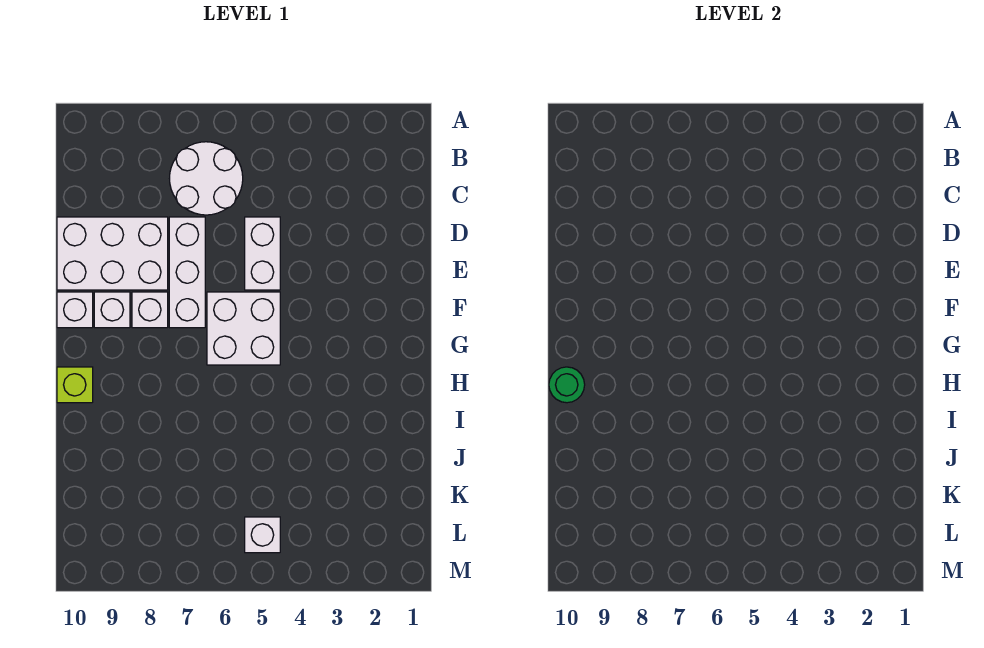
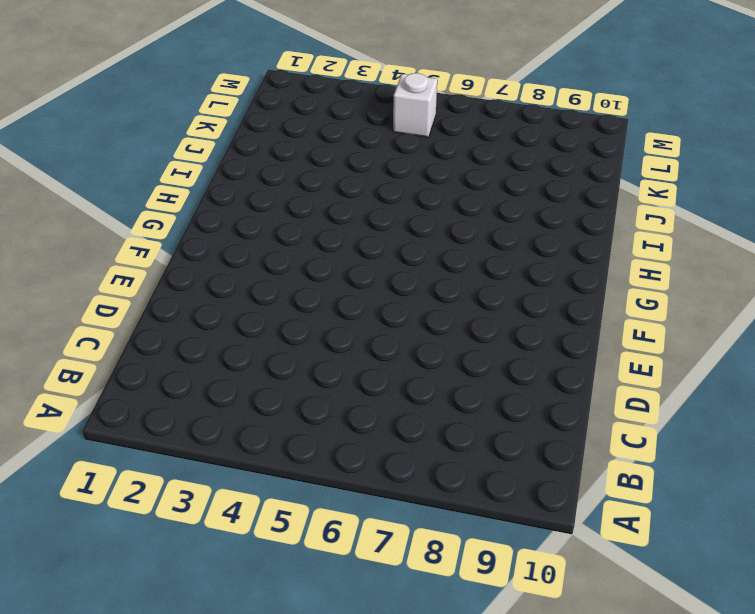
none -> white round brick B6:C7 level 1
none -> white brick D5:E5 level 1

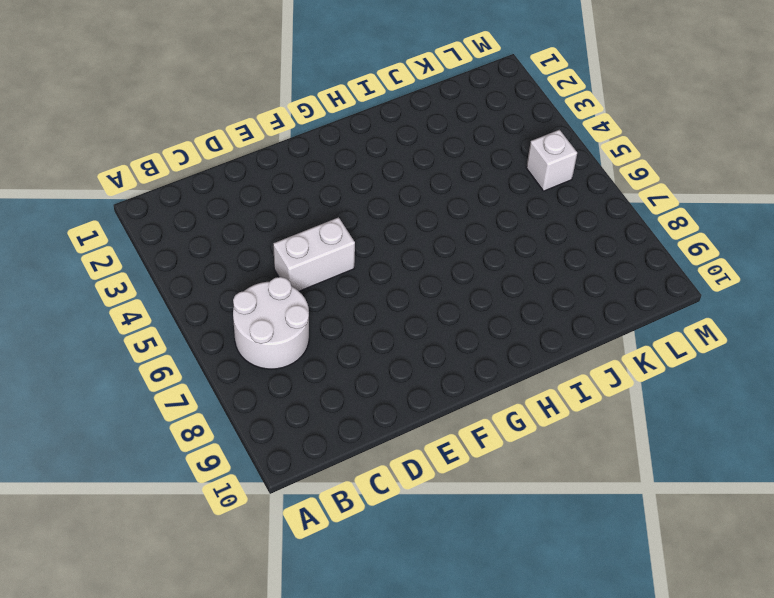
none -> white brick D7:F7 level 1
none -> white brick D8:E10 level 1

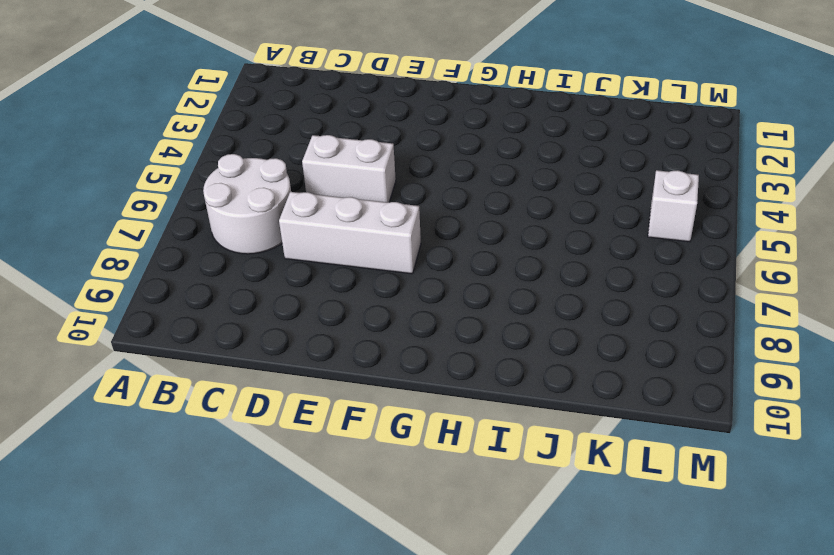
none -> white brick D8:E10 level 1
none -> white brick F5:G6 level 1

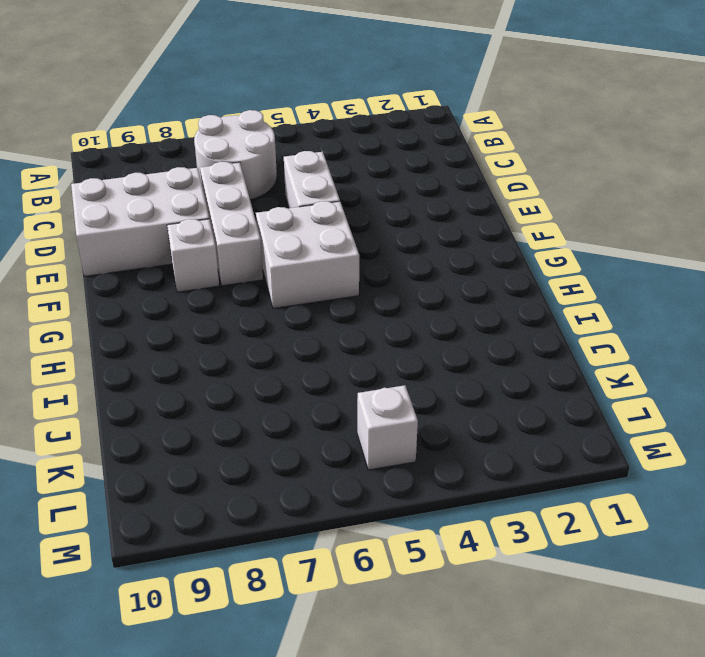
none -> white brick F9 level 1
none -> white brick F10 level 1

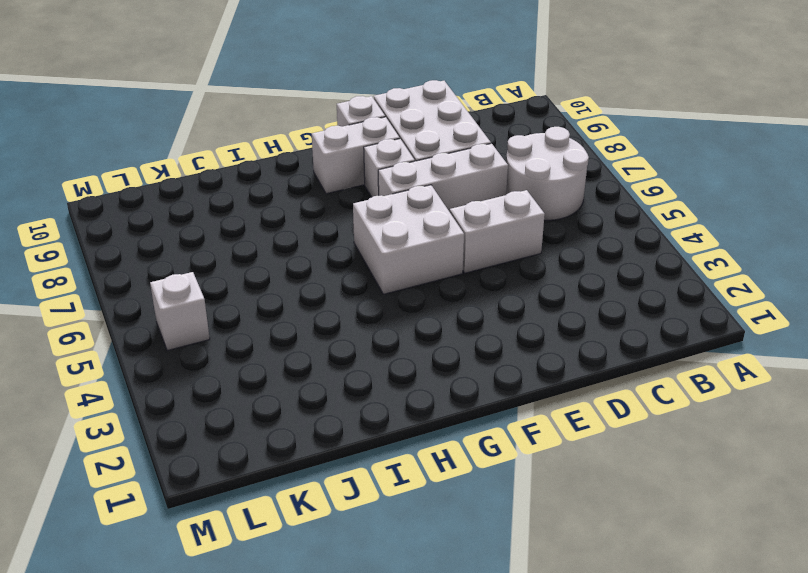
white brick F9:G9 level 1 -> white brick F9 level 1
none -> lime brick H10 level 1
none -> green round brick H10 level 2

